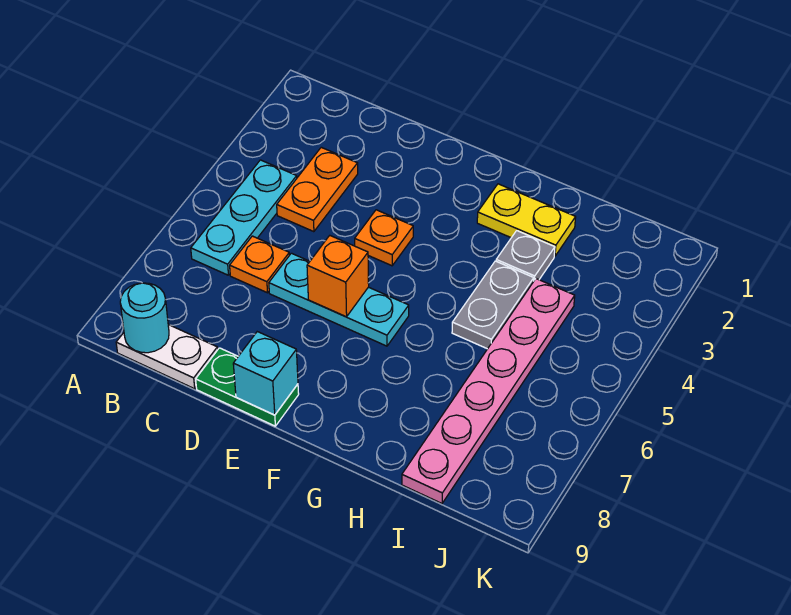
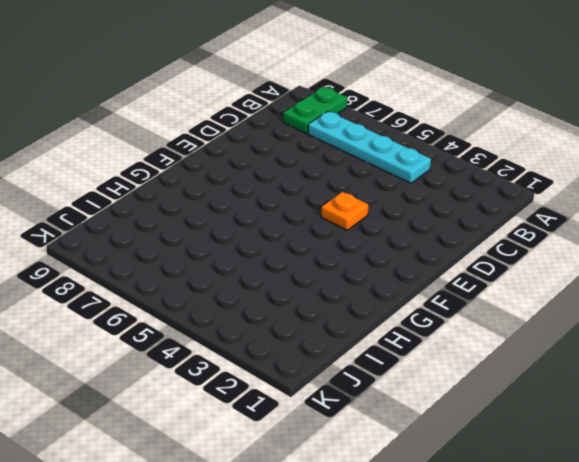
green plate A8:B8 level 1 -> green plate D9:E9 level 1
cyan plate B4:B7 level 1 -> cyan plate B4:B6 level 1
none -> white plate B9:C9 level 1
none -> orange plate C3:C4 level 1
none -> orange plate C6 level 1

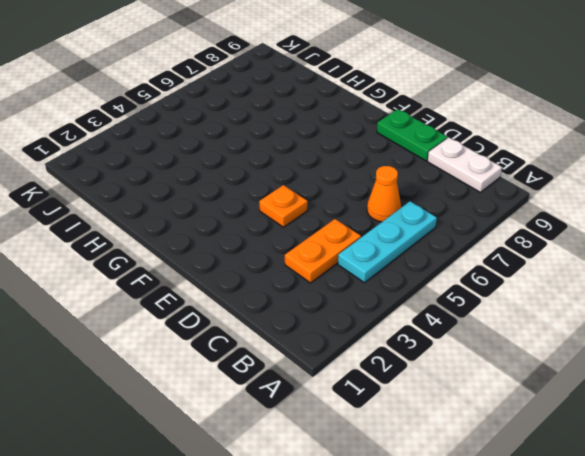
orange cone C6 level 1 -> orange plate C6 level 1
none -> cyan plate D6:F6 level 1
none -> yellow plate G2:H2 level 1
none -> grey plate H3 level 1

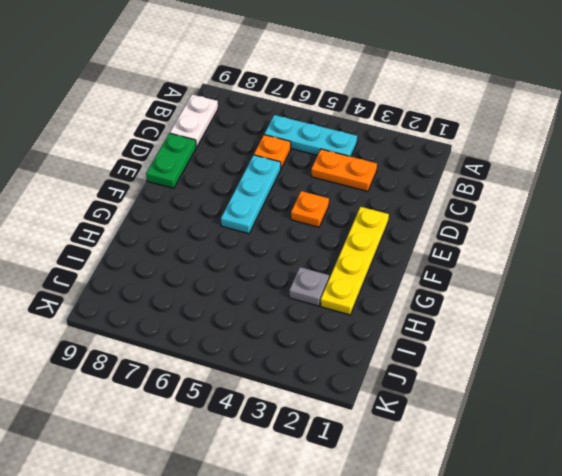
yellow plate E2:H2 level 1 -> yellow plate G2:H2 level 1
none -> grey plate H4:H5 level 1
none -> pink plate I4:I9 level 1
none -> cyan round brick B9 level 2

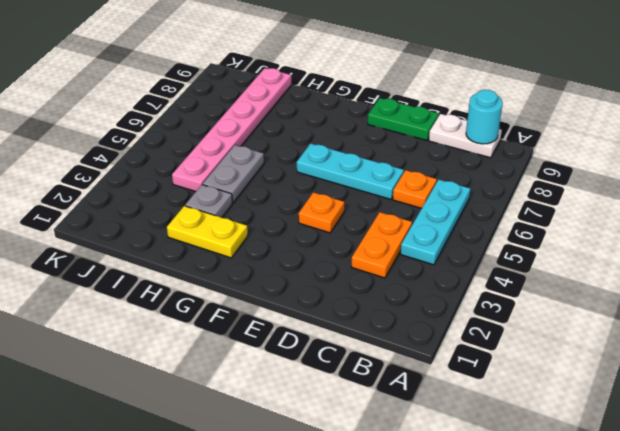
none -> orange brick E6 level 2
none -> cyan brick E9 level 2

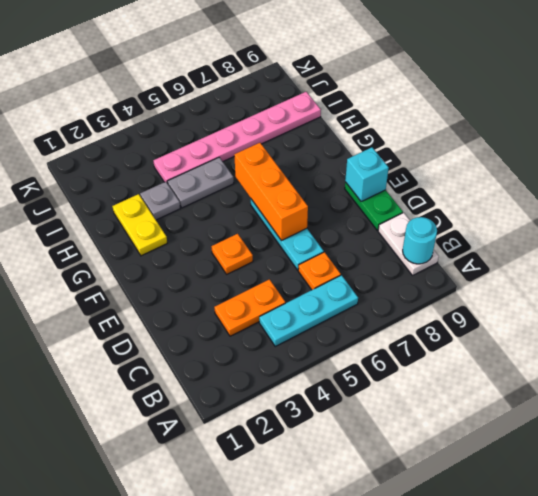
orange brick E6:G6 level 2 -> orange brick E6 level 2

